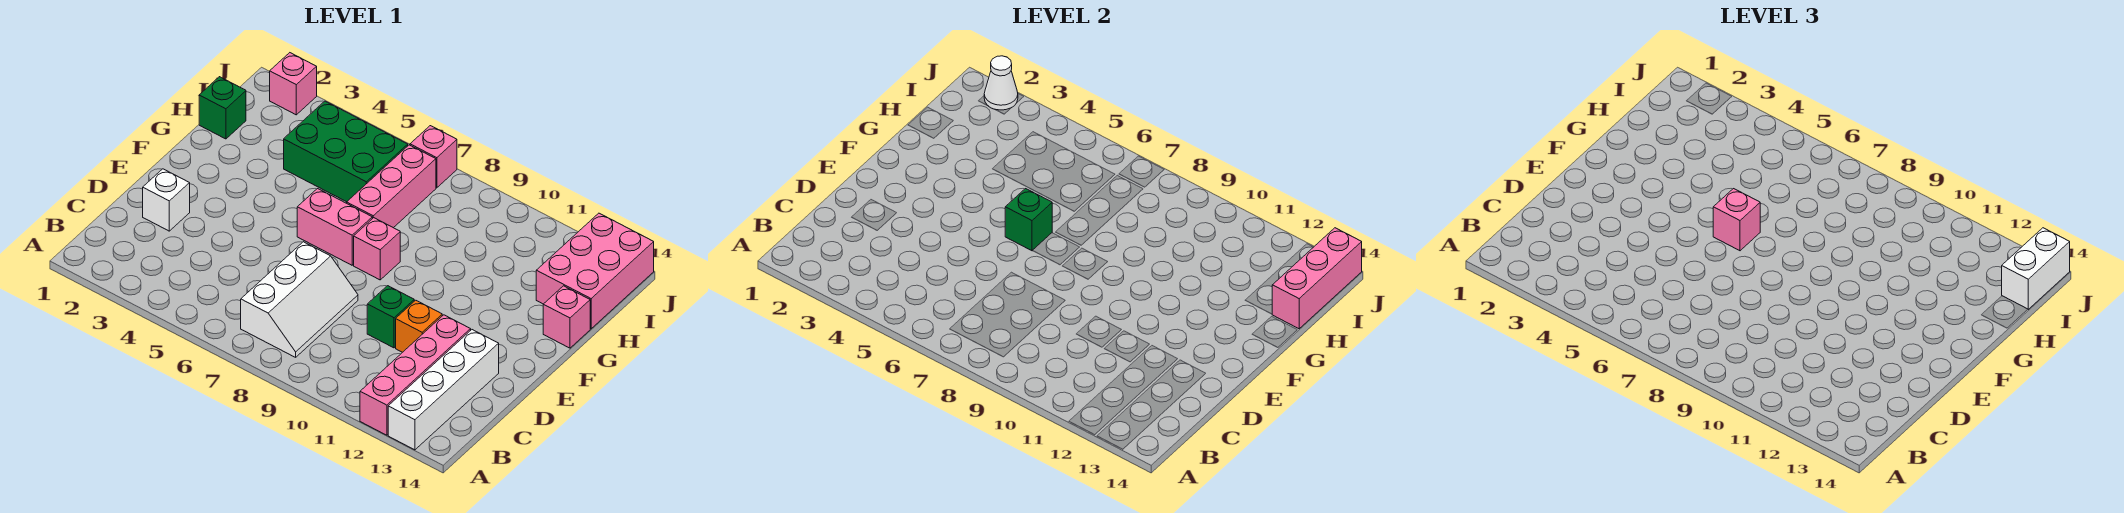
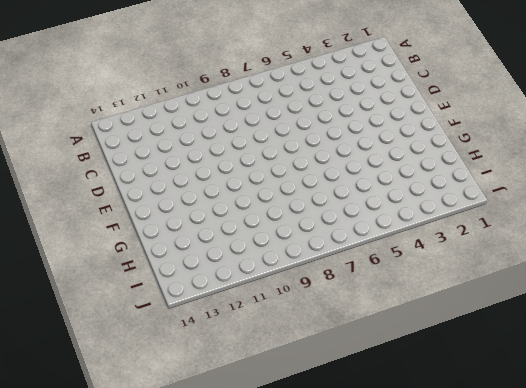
none -> pink brick A12:D12 level 1
none -> white brick A13:D13 level 1
none -> white slope B7:D8 level 1 top 7

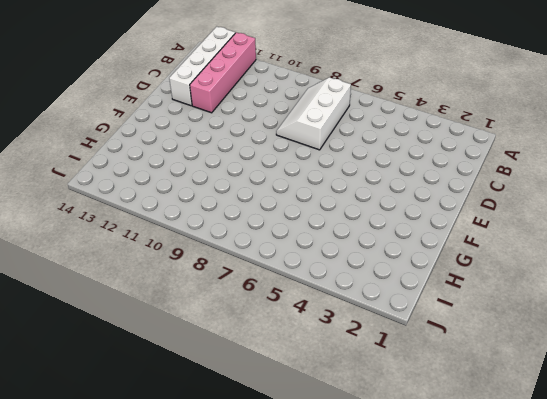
none -> white brick D2 level 1
none -> green brick D10 level 1
none -> orange brick D11 level 1

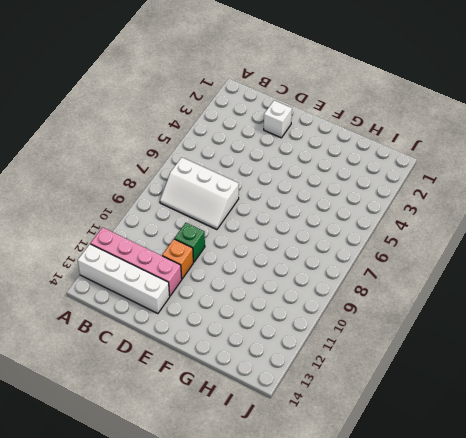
none -> pink brick F6:F7 level 1
none -> pink brick F8 level 1
none -> pink brick G7:I7 level 1

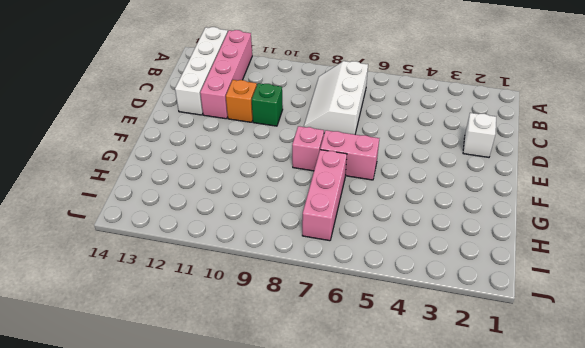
none -> pink brick G14 level 1
none -> green brick H1 level 1
none -> green brick H4:I6 level 1

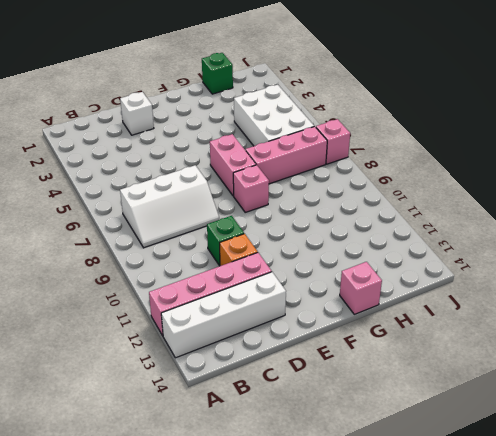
white brick H4:I6 level 1 -> green brick H4:I6 level 1
none -> pink brick H13:J14 level 1
none -> pink brick J2 level 1
none -> green brick F6 level 2

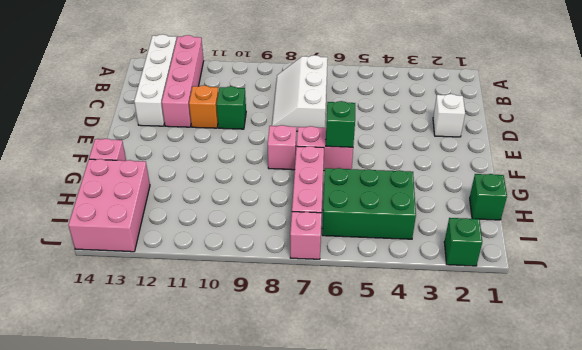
green brick J2 level 1 -> pink brick J2 level 1
none -> pink brick H14:J14 level 2
none -> white cone J2 level 2
none -> pink brick F6 level 3

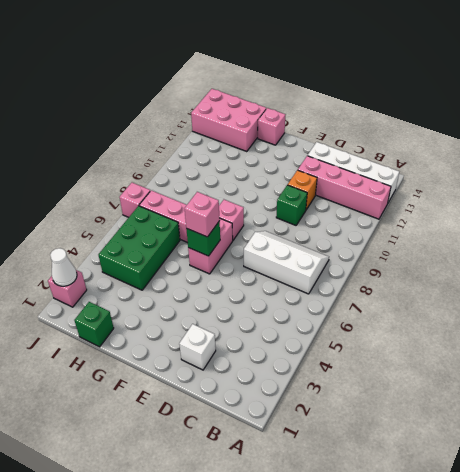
none -> pink brick H14:J14 level 2
none -> white brick I14:J14 level 3

